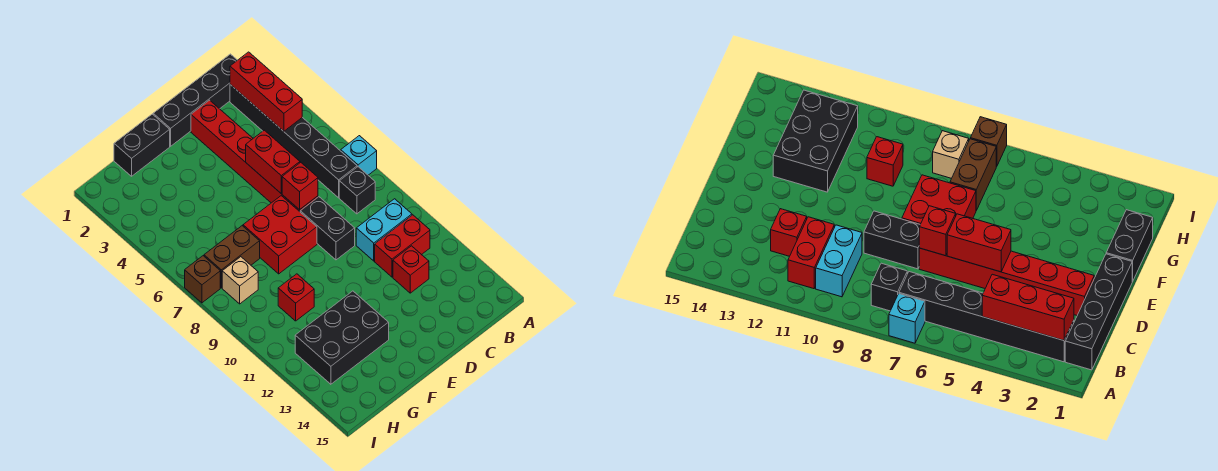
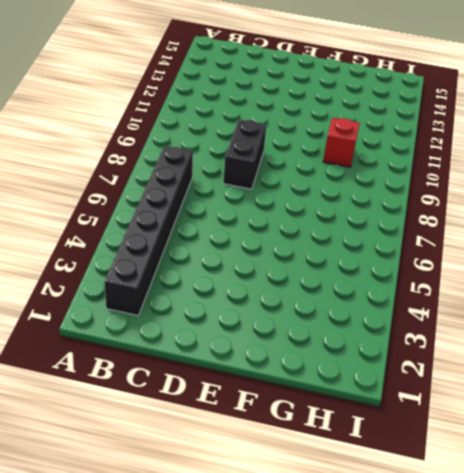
none -> cyan brick A7 level 1
none -> black brick B1:E1 level 1
none -> black brick B8 level 1

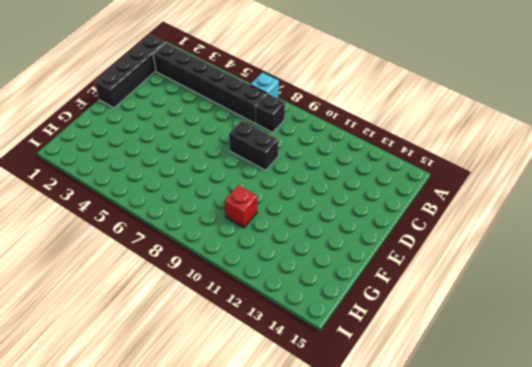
none -> cyan brick B10:C10 level 1
none -> red brick B11:C11 level 1
none -> red brick C12 level 1

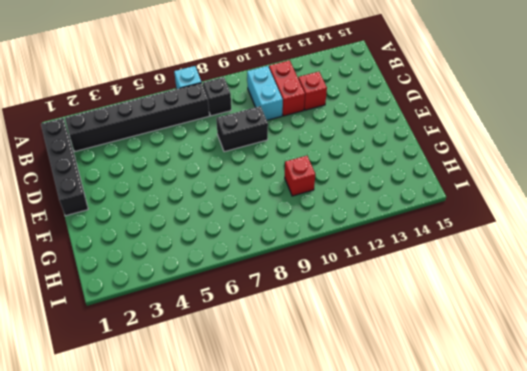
none -> red brick D2:D7 level 1
none -> red brick E7:F8 level 1
none -> black brick F1:G1 level 1

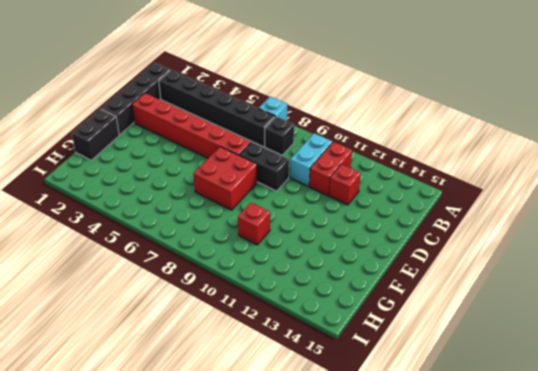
none -> black brick F12:H13 level 1
none -> brown brick G7:H7 level 1
none -> tan brick H8 level 1

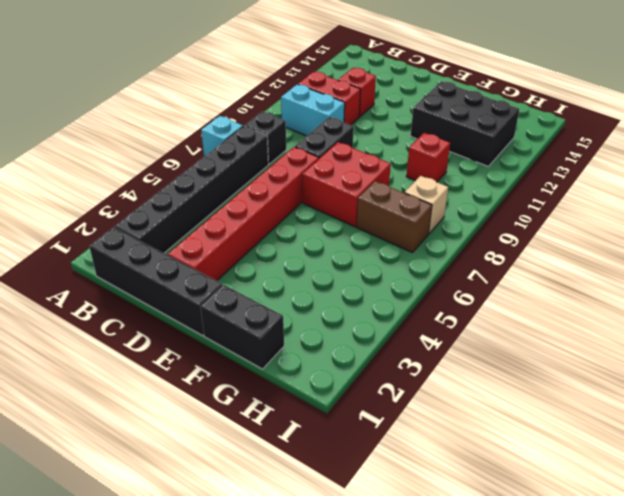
none -> brown brick I7 level 1
none -> red brick B2:B4 level 2
none -> red brick D5:D6 level 2

